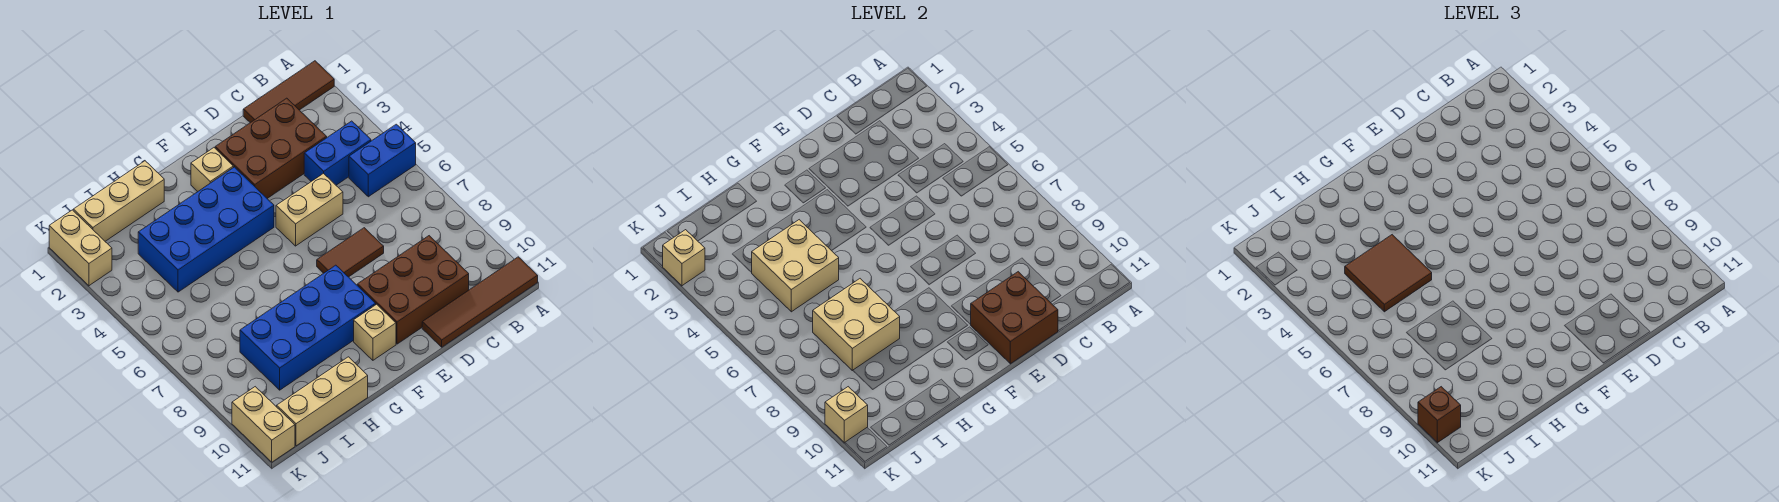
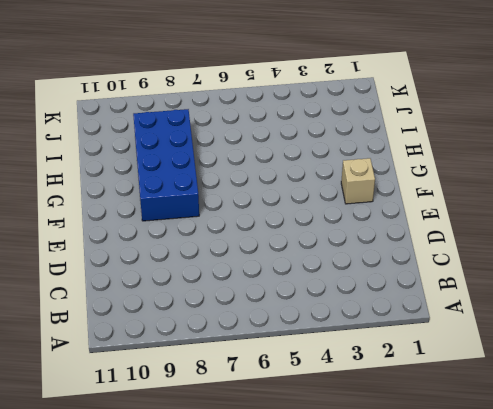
none -> brown tile A1:C1 level 1
none -> blue brick A5:B5 level 1
none -> brown tile A11:D11 level 1

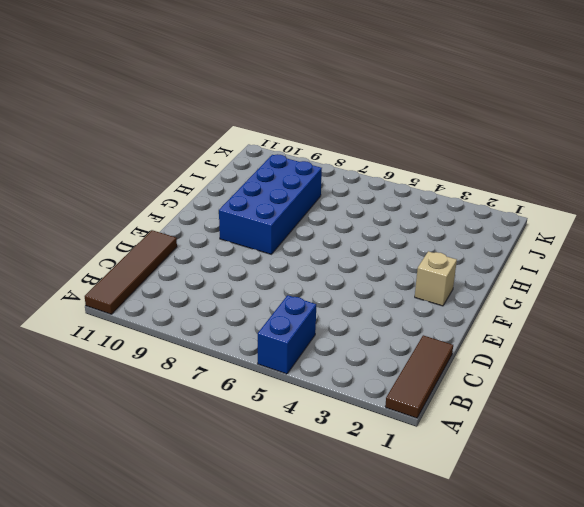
none -> blue brick B4:C4 level 1
none -> brown brick C2:E3 level 1
none -> brown brick C9:E10 level 1

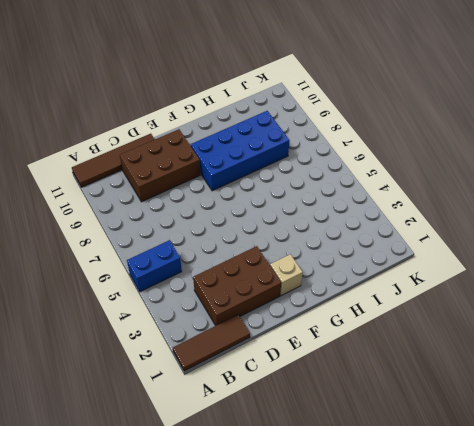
none -> blue brick B4:C4 level 1
none -> tan brick D5:E5 level 1
none -> brown tile D7:E7 level 1

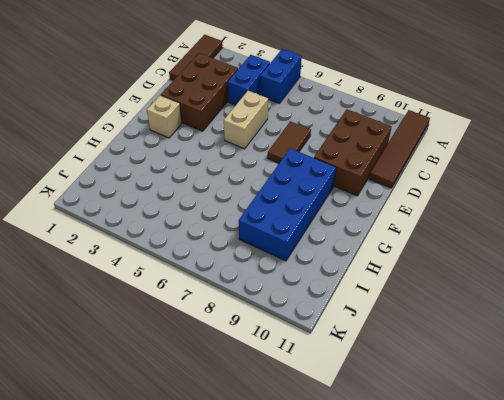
none -> blue brick F3:I4 level 1
none -> tan brick F10 level 1
none -> tan brick H1:J1 level 1

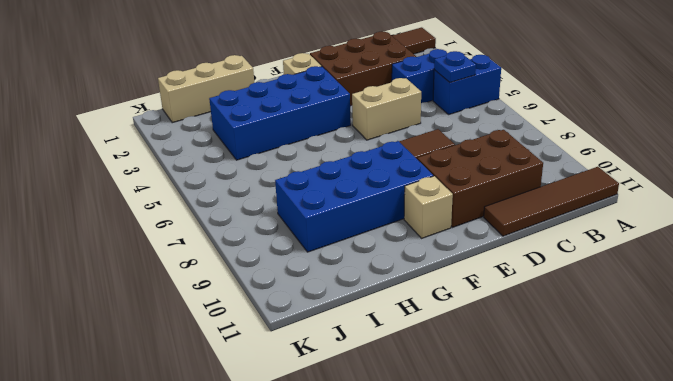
blue plate B5 level 2 -> none
none -> tan brick H11:J11 level 1
none -> tan brick K1:K2 level 1
none -> tan brick K10:K11 level 1

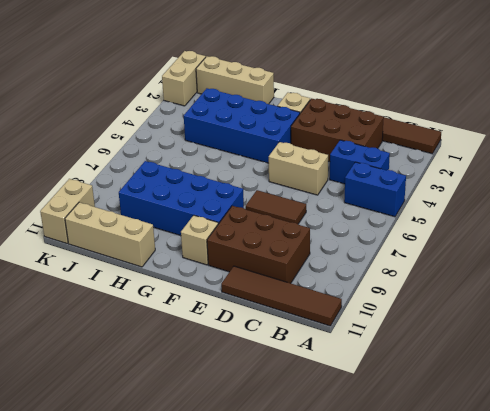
none -> brown brick D10:E11 level 2
none -> tan brick H4:I5 level 2
none -> tan brick H7:I8 level 2

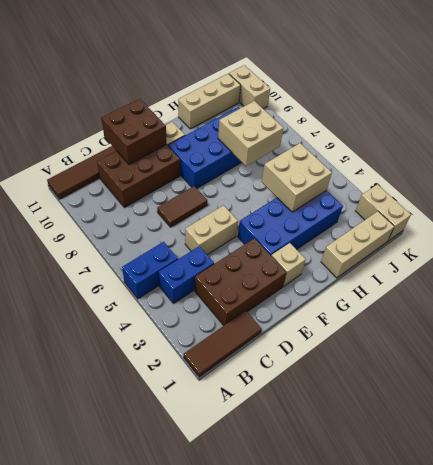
none -> tan brick K2 level 2
none -> tan brick K10 level 2
none -> brown tile H4:I5 level 3

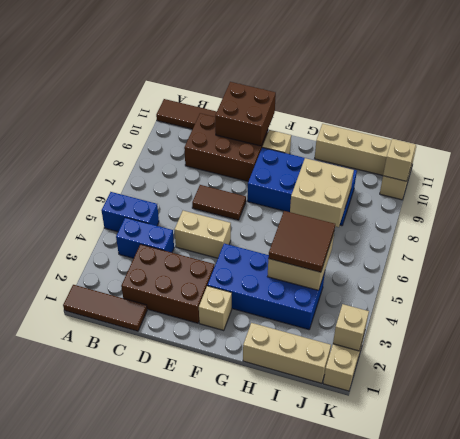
none -> brown brick K10 level 3

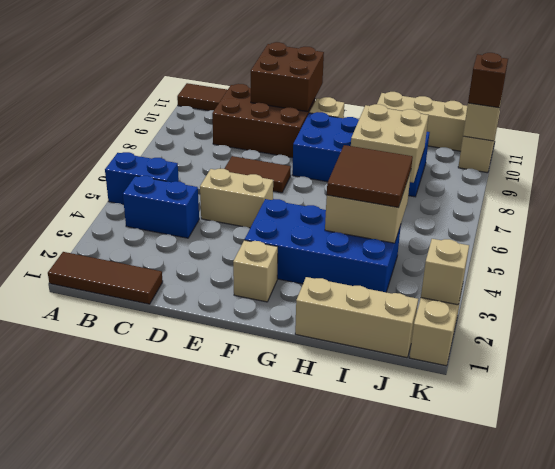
none -> brown brick C2:E3 level 1

